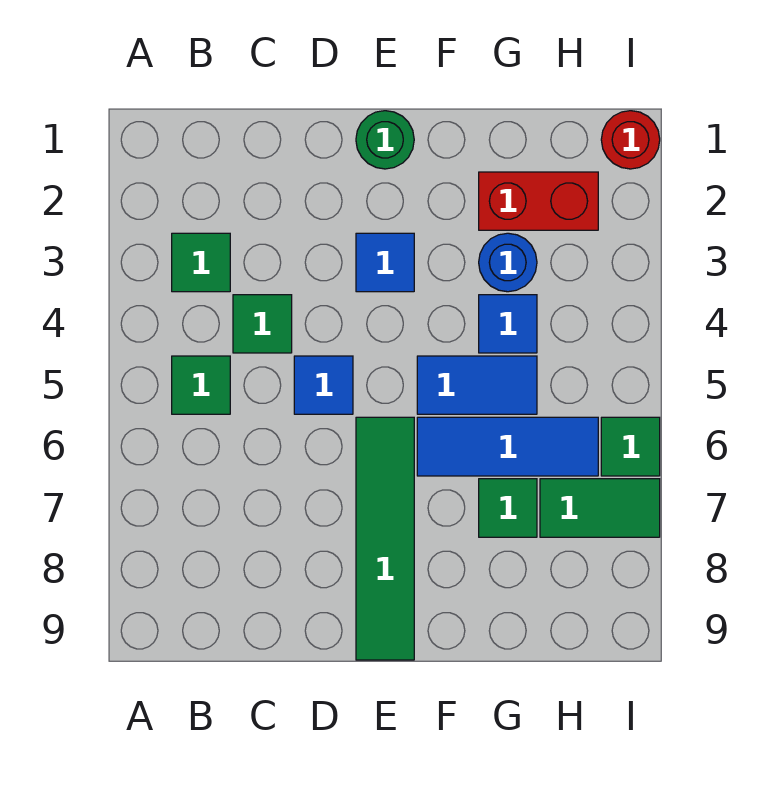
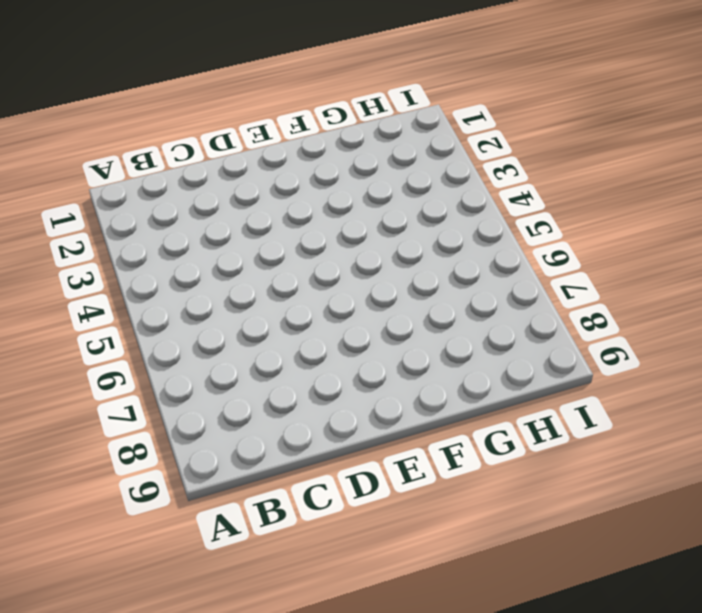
none -> green tile B3 level 1
none -> green tile B5 level 1
none -> green tile C4 level 1

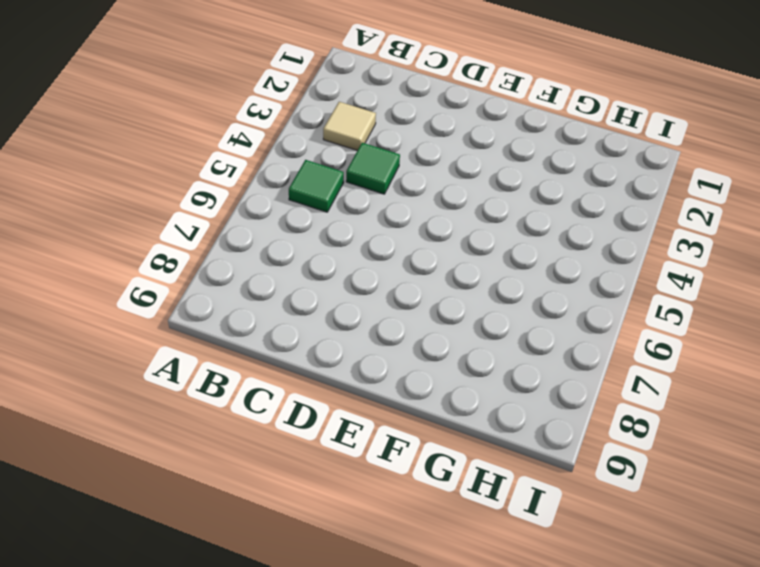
tan tile B3 level 1 -> green tile B3 level 1
none -> blue tile D5 level 1
none -> green round brick E1 level 1
none -> blue tile E3 level 1

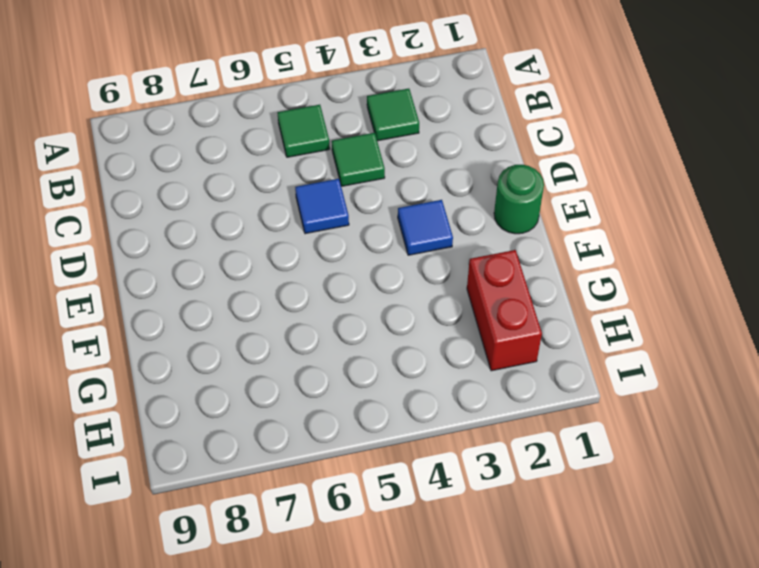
none -> green tile E6:E9 level 1
none -> blue tile F5:G5 level 1
none -> blue tile F6:H6 level 1

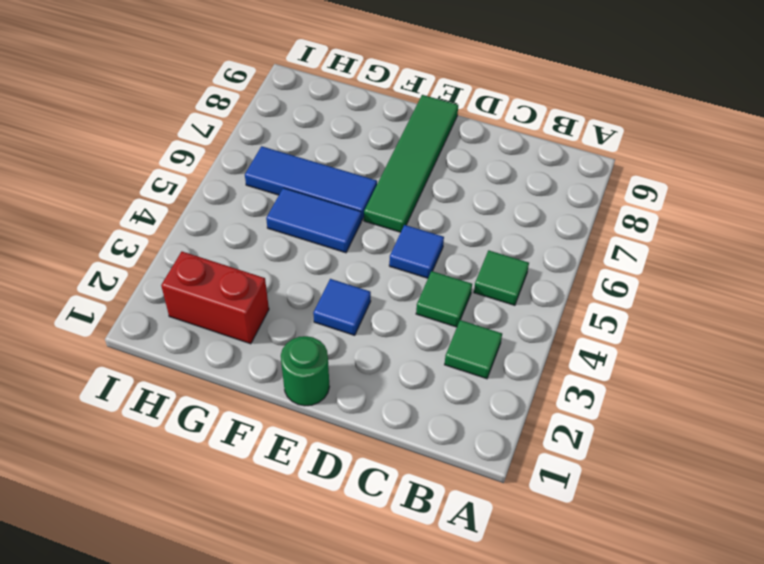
none -> blue round brick G3 level 1
none -> blue tile G4 level 1
none -> green tile G7 level 1

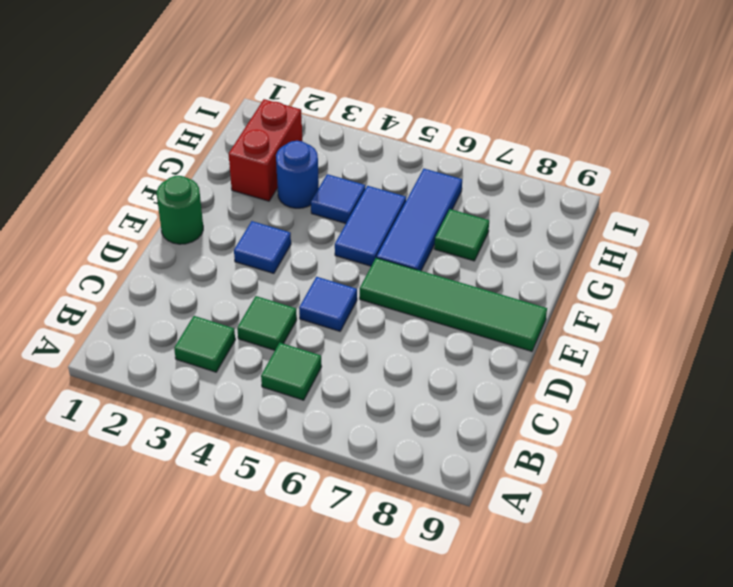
none -> green tile H7:I7 level 1
none -> red round brick I1 level 1
none -> green tile I6 level 1

